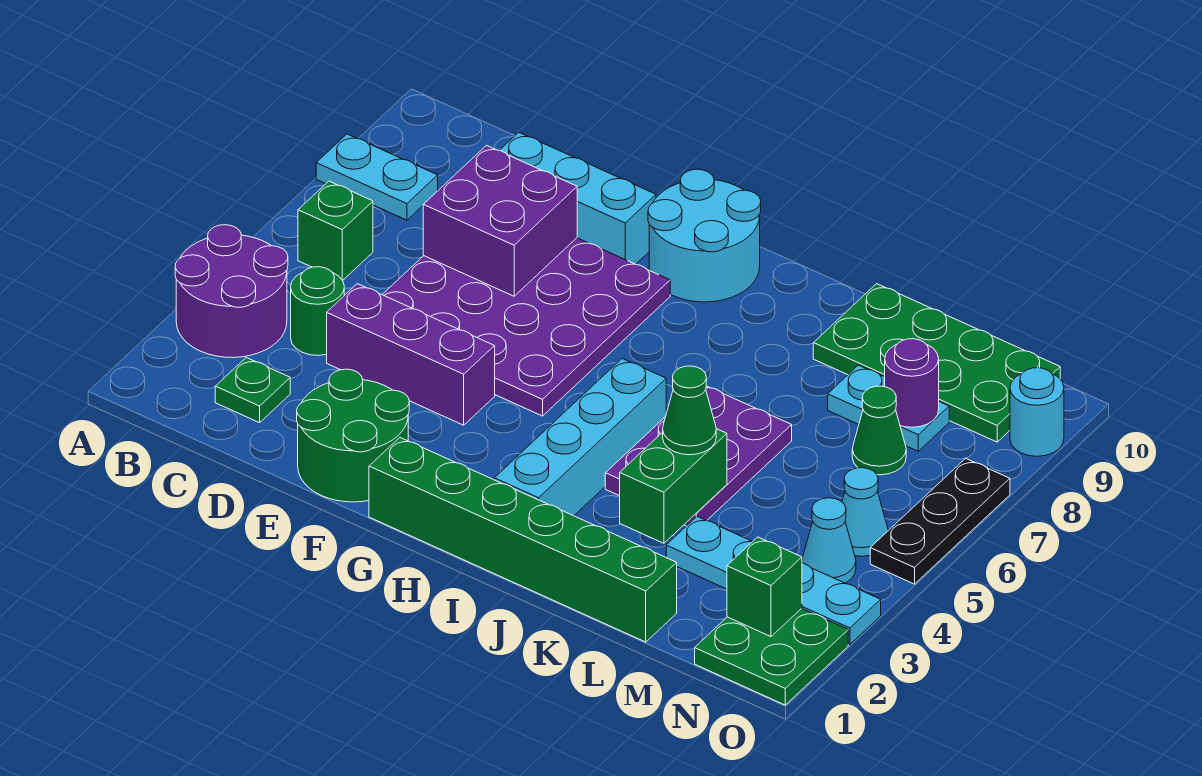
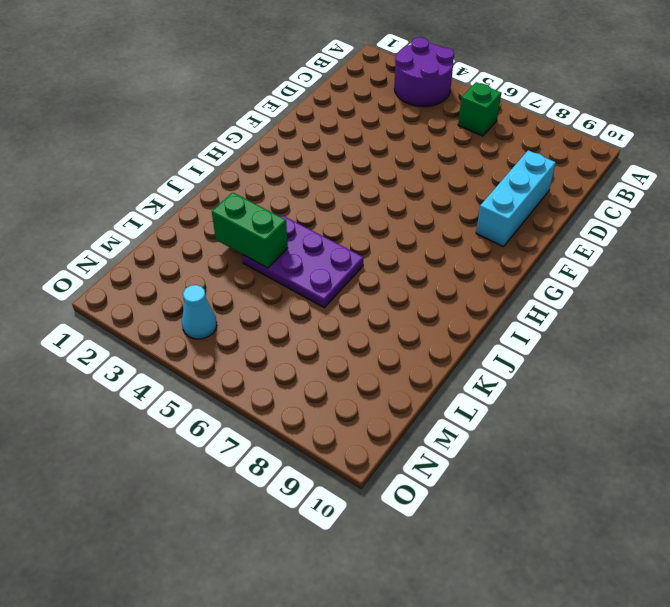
none -> cyan plate A8:B8 level 1
none -> green plate C2 level 1
none -> green round brick C4 level 1

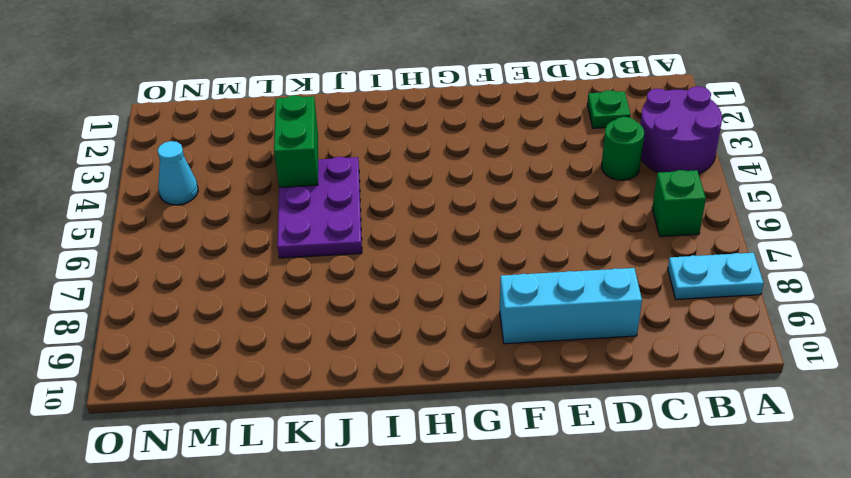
none -> purple brick D4:F4 level 1
none -> purple plate D5:G8 level 1
none -> green round brick E1:F2 level 1

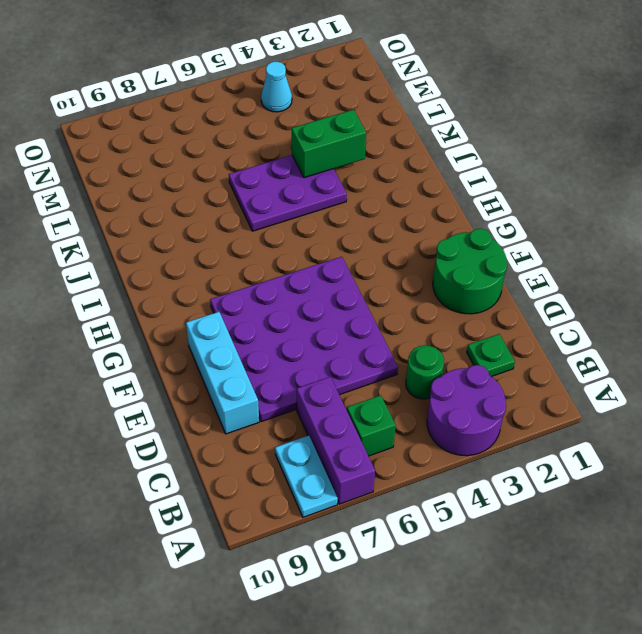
purple brick A7:C7 level 1 -> purple brick D4:F4 level 1
none -> green brick G1:L1 level 1
none -> cyan round brick G9:H10 level 1
none -> cyan brick I2:I5 level 1

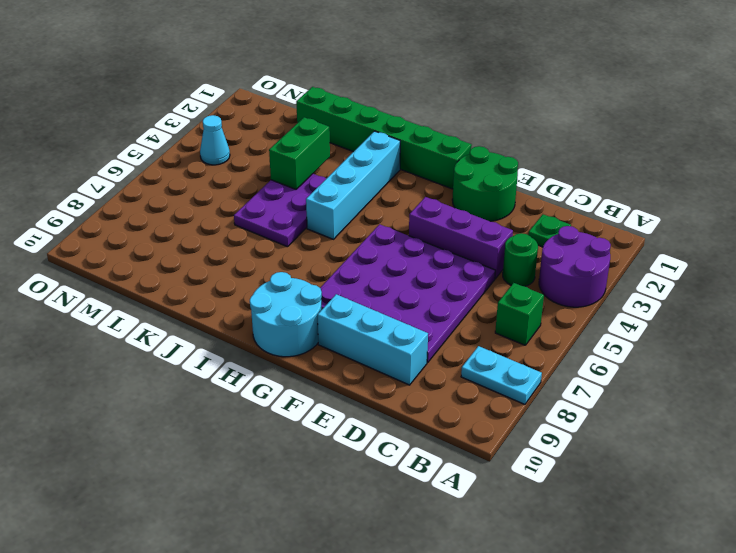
none -> green plate K9:N10 level 1
none -> cyan plate L3:O3 level 1
none -> cyan plate L8:M8 level 1

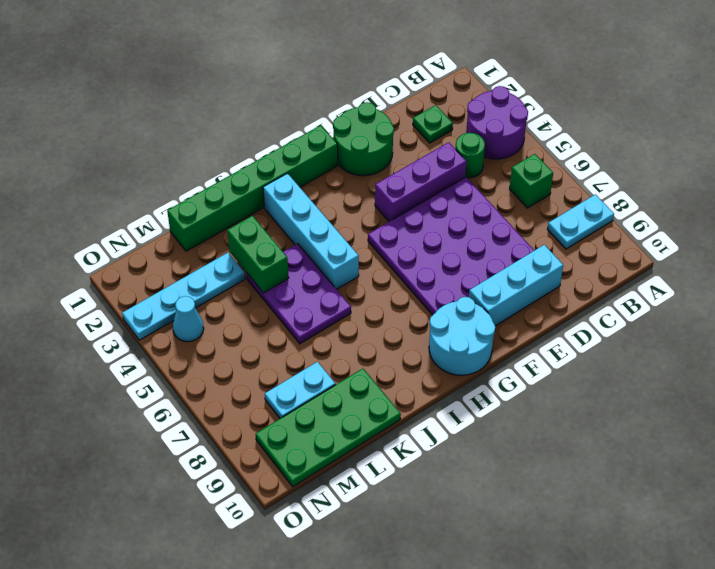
none -> green cone M7 level 1
none -> green plate N1:O2 level 1
none -> cyan cone N5 level 1

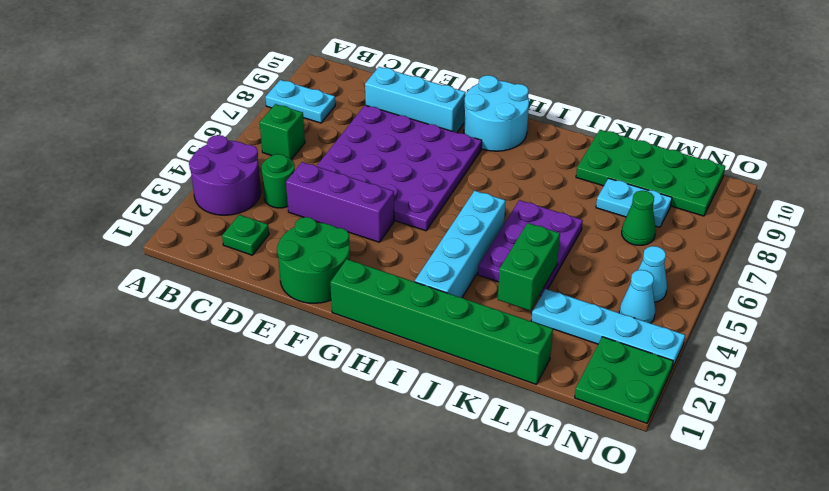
none -> black plate O5:O7 level 1
none -> cyan round brick O9 level 1
none -> purple brick D7:E8 level 2

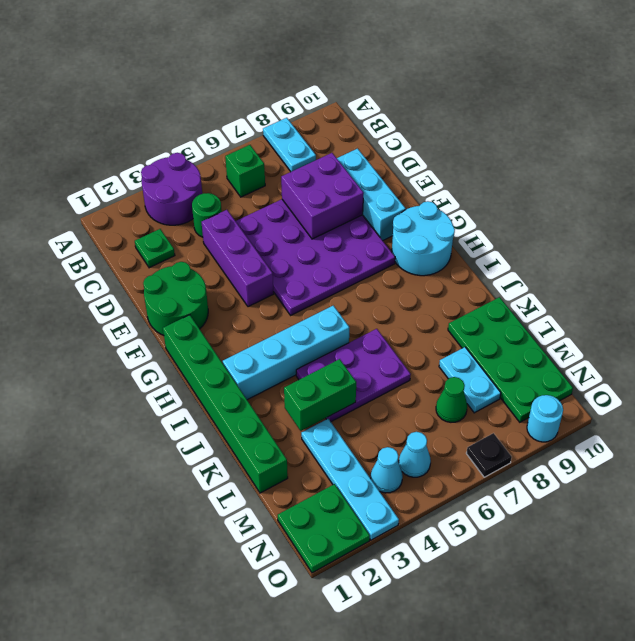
black plate O7 level 1 -> black plate O5:O7 level 1
none -> purple round brick M8 level 2
none -> green brick N2 level 2
none -> green cone K4 level 3

